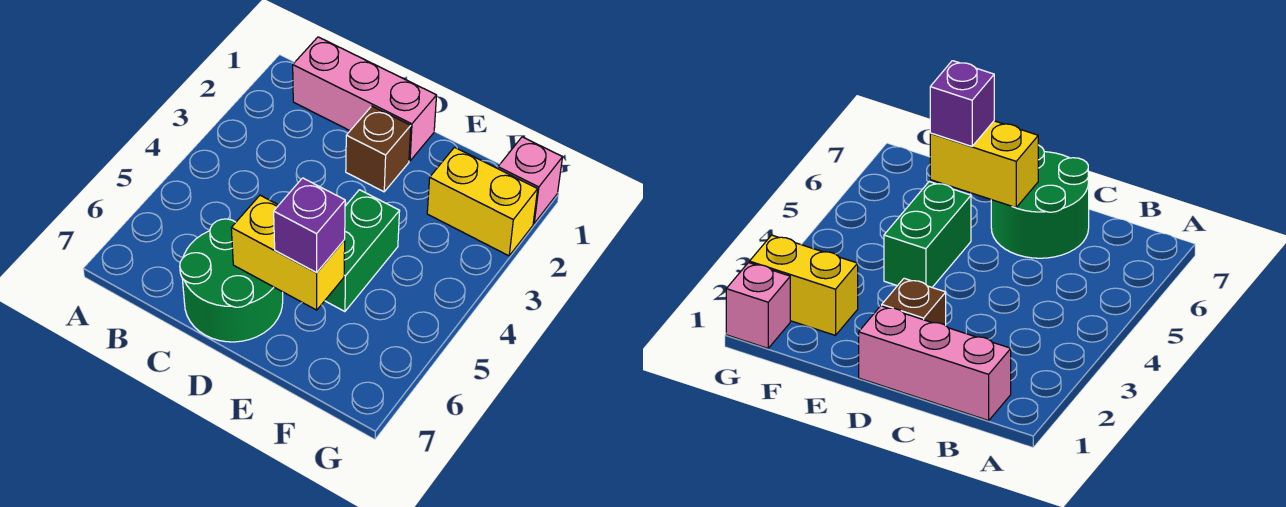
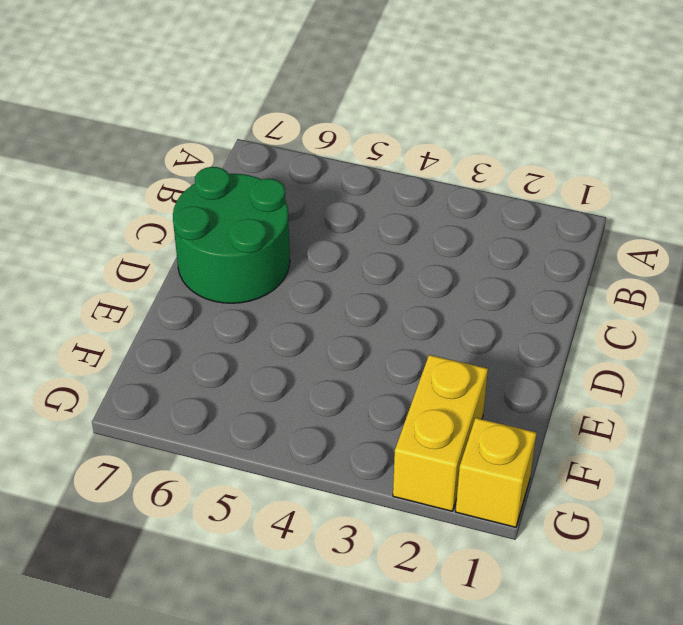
yellow brick G1 level 1 -> pink brick G1 level 1
none -> pink brick B1:D1 level 1
none -> brown brick D2 level 1

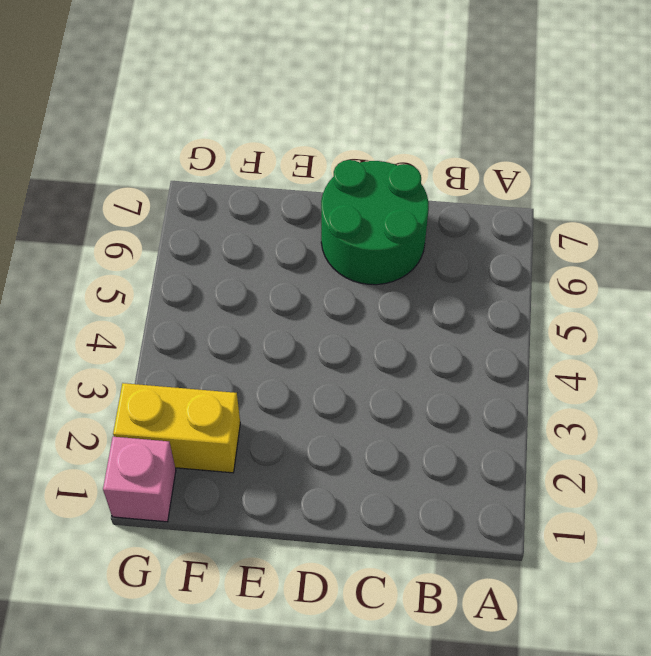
none -> pink brick B1:D1 level 1
none -> brown brick D2 level 1

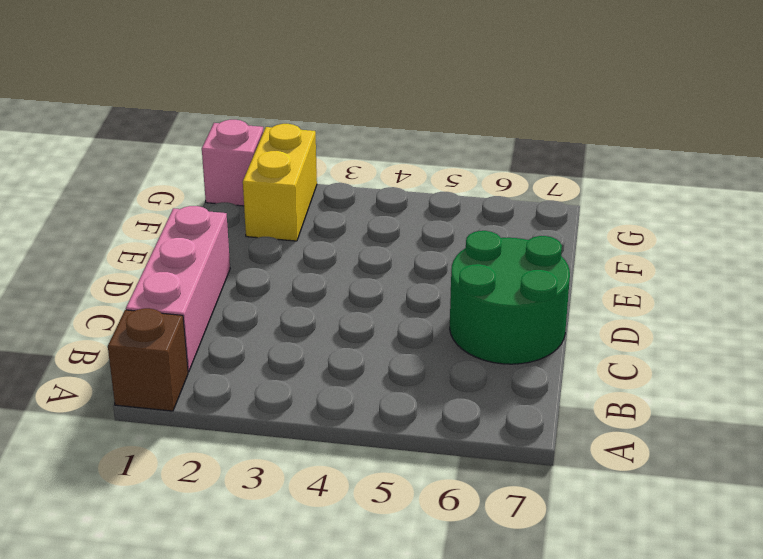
brown brick A1 level 1 -> brown brick D2 level 1
none -> green brick E4:E5 level 1
none -> yellow brick D6:E6 level 2

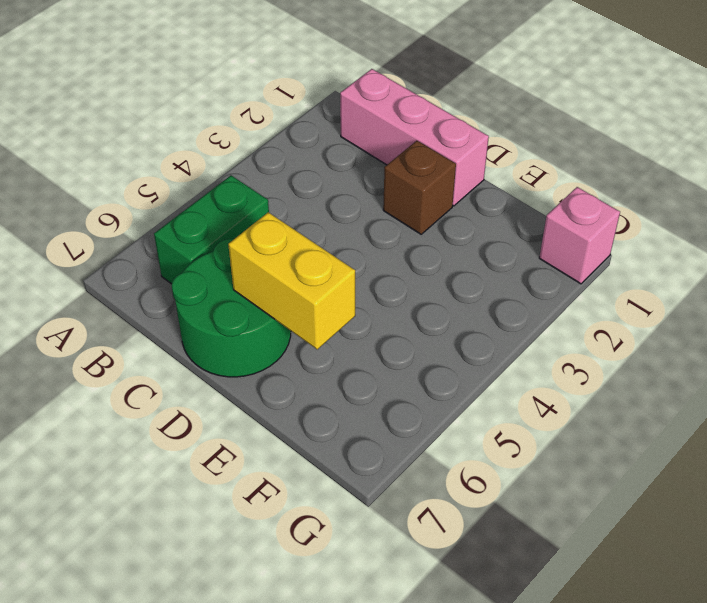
green brick B5:B6 level 1 -> green brick E4:E5 level 1
none -> yellow brick F2:G2 level 1
none -> purple brick E6 level 3

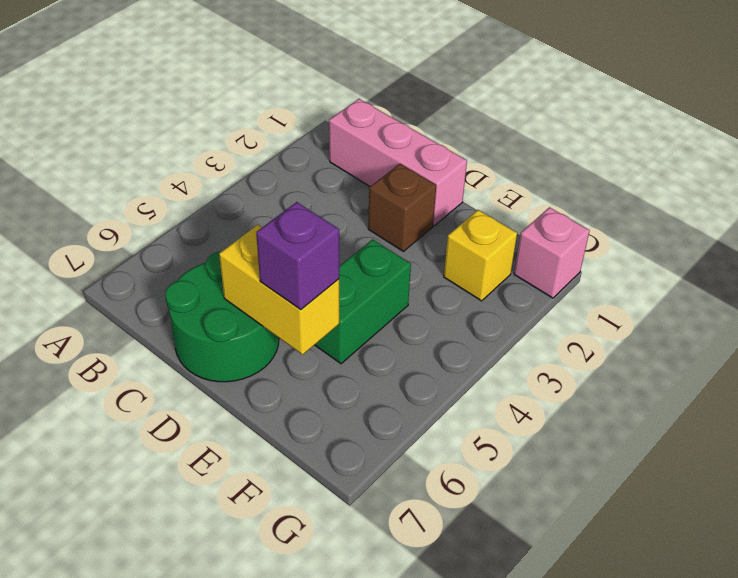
yellow brick F2 level 1 -> yellow brick F2:G2 level 1

